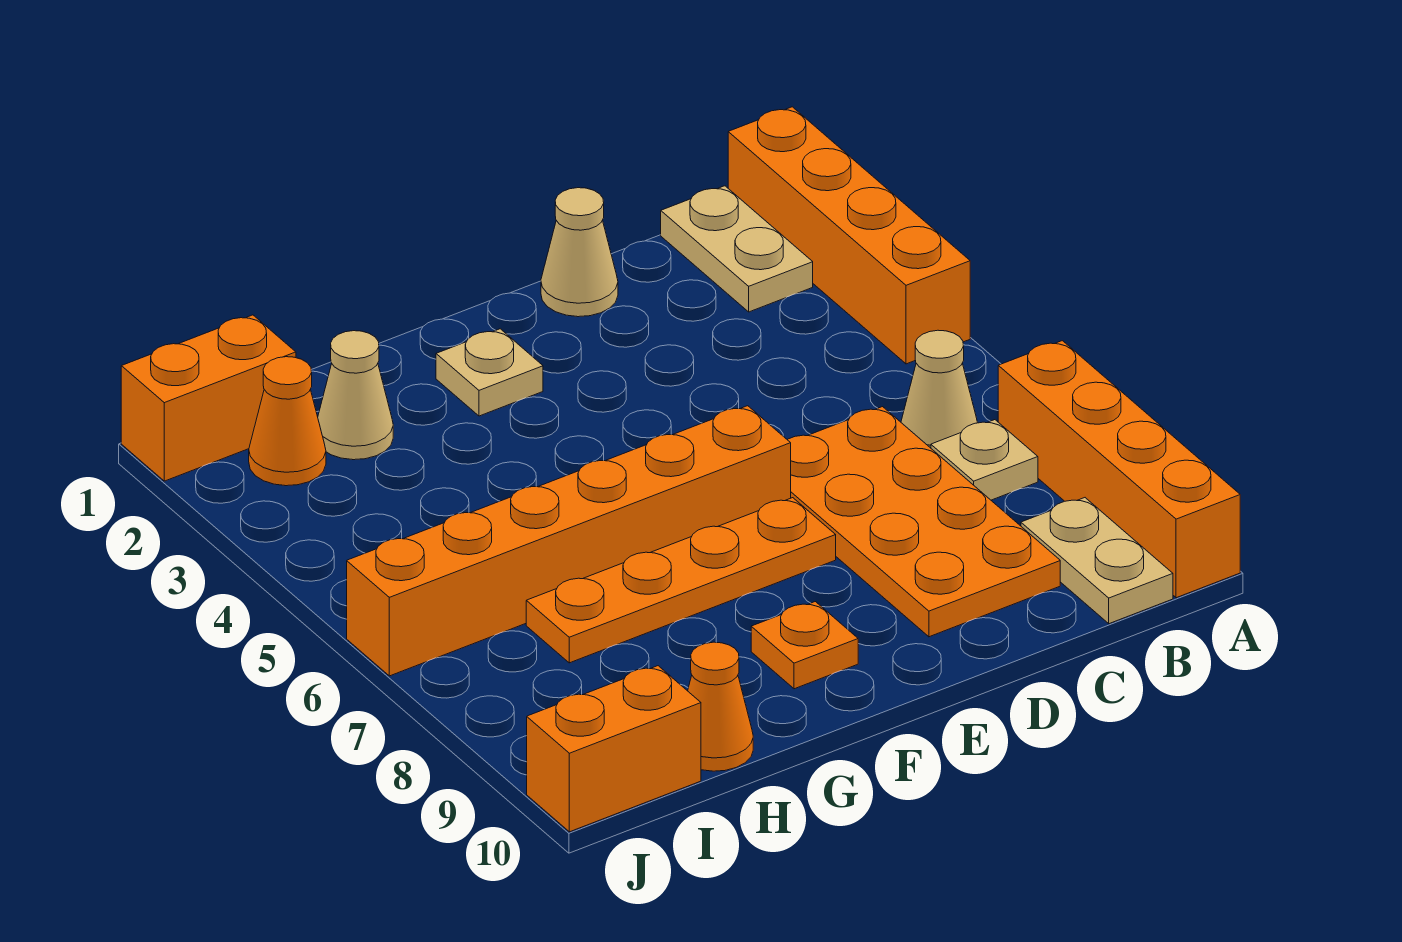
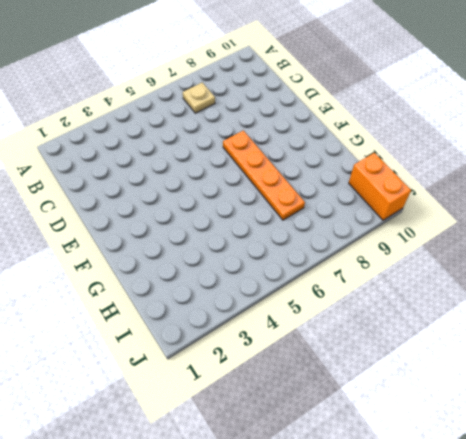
none -> orange brick A1:A4 level 1
none -> orange brick A7:A10 level 1
none -> tan plate B1:B2 level 1

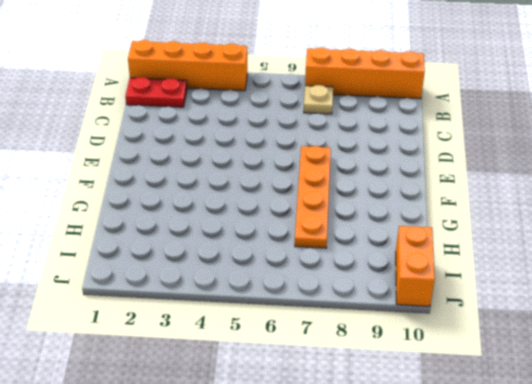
red plate B1:B2 level 1 -> tan plate B1:B2 level 1
none -> tan cone B6 level 1
none -> tan plate B9:B10 level 1
none -> orange plate C6:D9 level 1

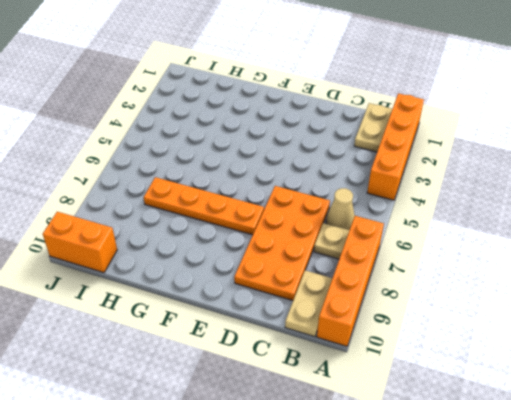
none -> tan cone D1 level 1
none -> orange brick E6:J6 level 1
none -> tan plate F2 level 1

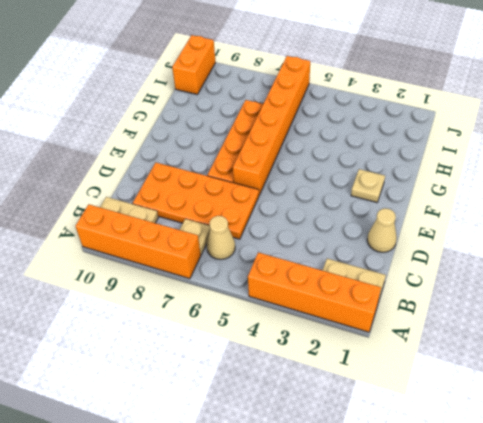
none -> orange plate F9 level 1
none -> tan cone H2 level 1
none -> orange cone H10 level 1

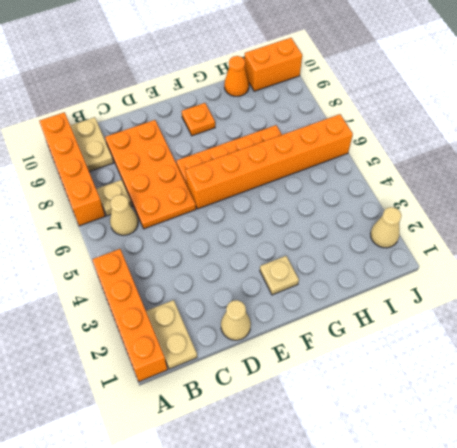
tan cone J2 level 1 -> tan cone H2 level 1
none -> orange brick I1:J1 level 1
none -> orange cone I2 level 1

